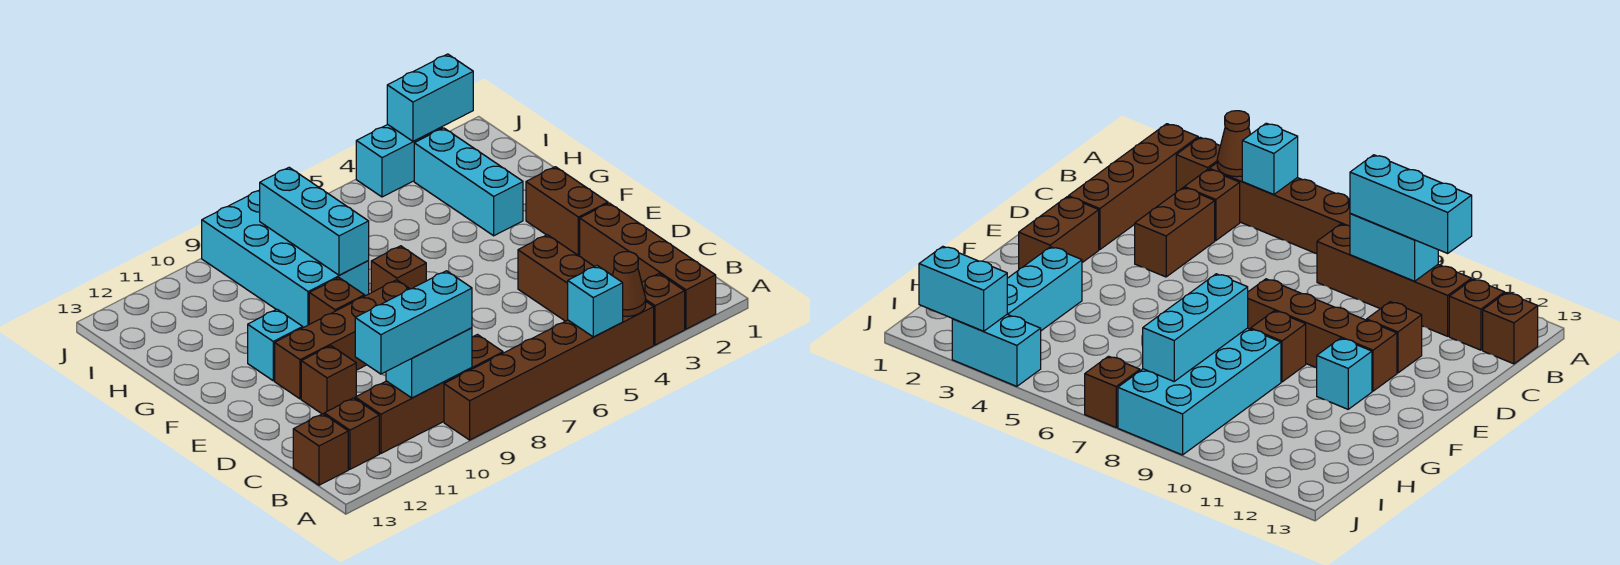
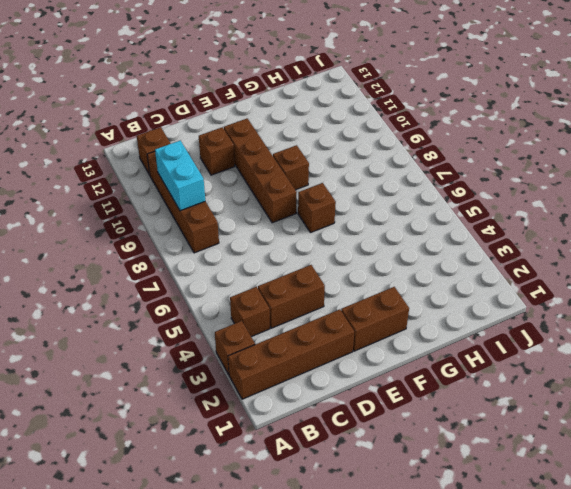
none -> brown brick A4:A9 level 1
none -> brown brick B13 level 1
none -> cyan brick F11 level 1

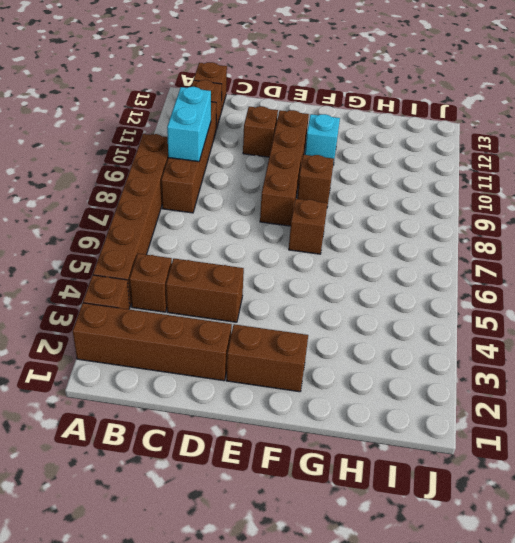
none -> cyan brick G3:I3 level 1
none -> cyan brick G8:J9 level 1
none -> cyan brick J3:J4 level 1

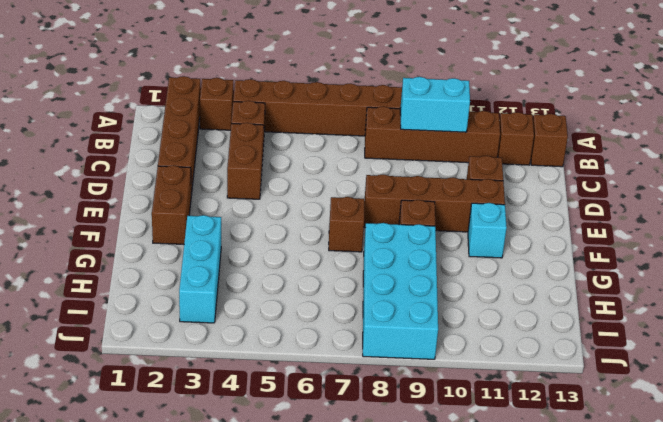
none -> cyan brick J3:J4 level 1
none -> brown brick J7 level 1
none -> brown cone A4 level 2

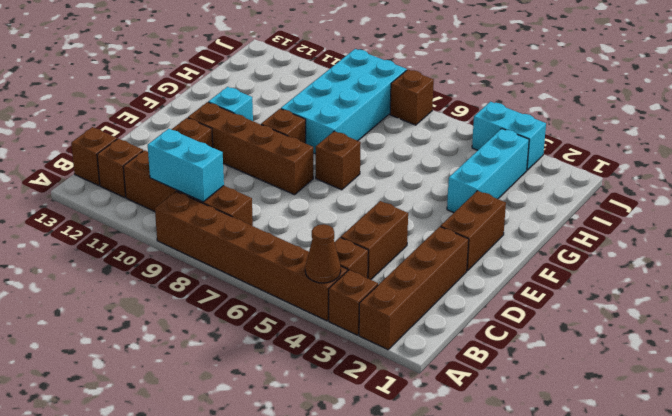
none -> cyan brick A5 level 2
none -> cyan brick G8:I8 level 2
none -> cyan brick J2:J3 level 2

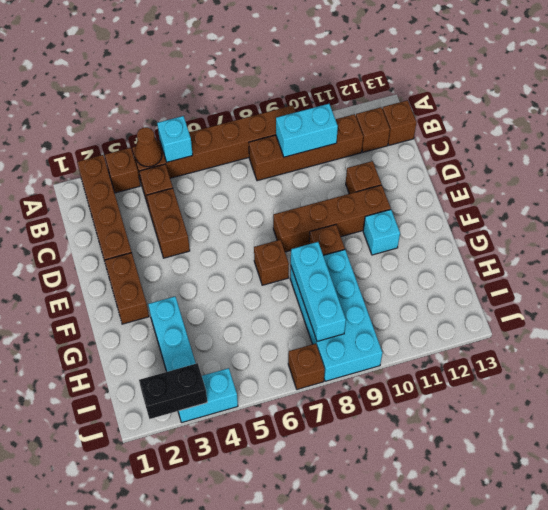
black brick J2:J3 level 2 -> cyan brick J2:J3 level 2
none -> cyan brick B9:B11 level 3

